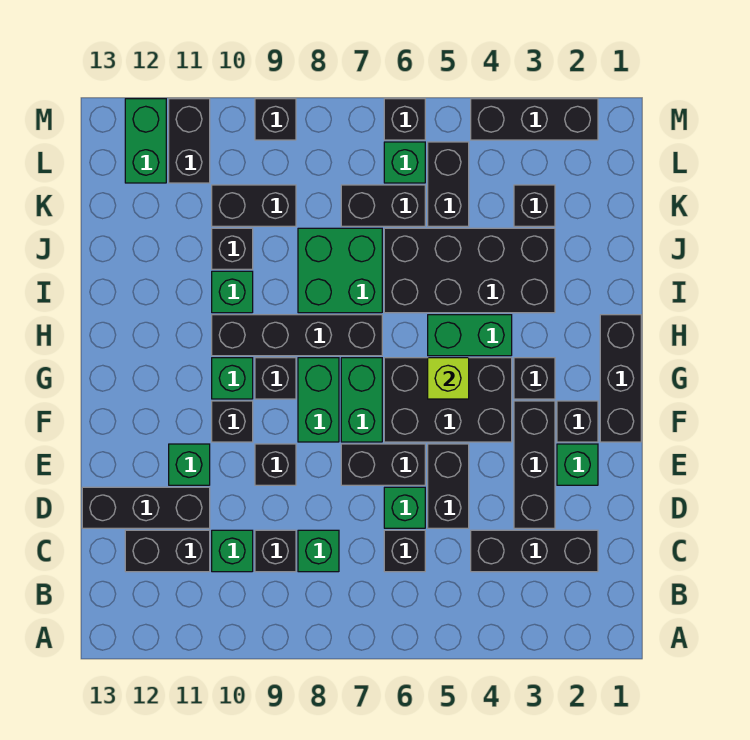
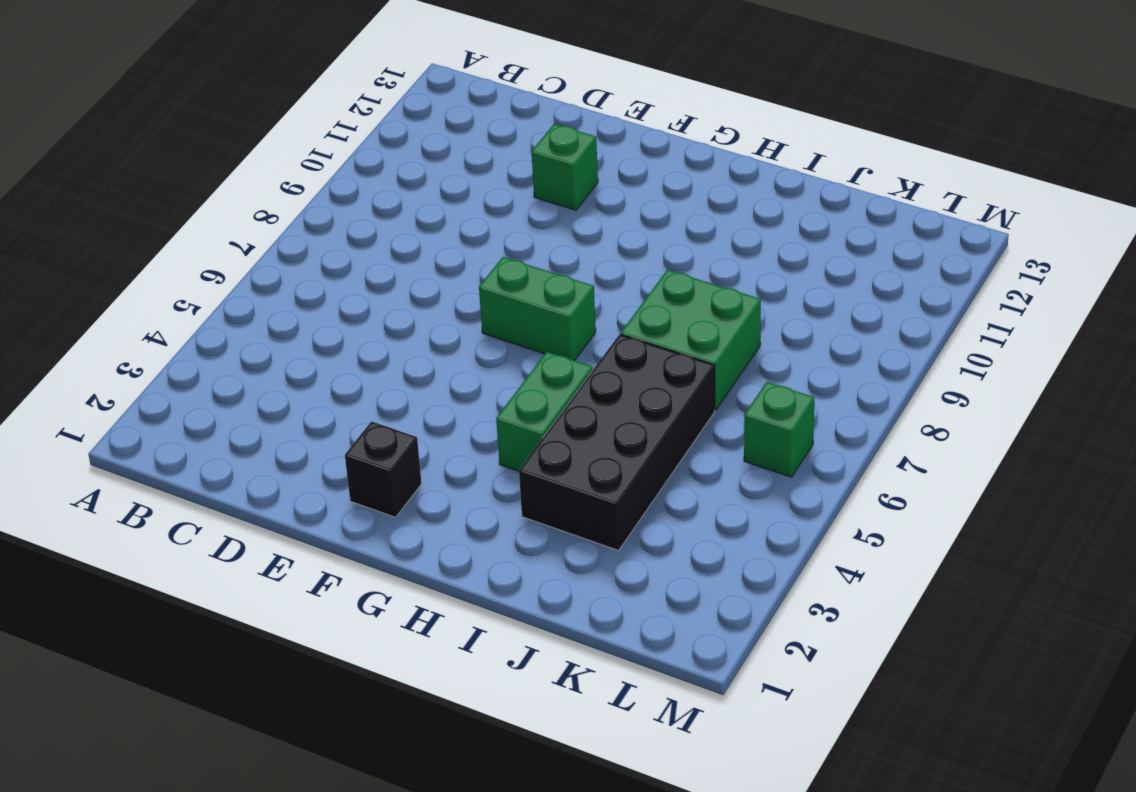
none -> black brick C2:C4 level 1
none -> black brick C6 level 1
none -> green brick C8 level 1
none -> black brick C9 level 1

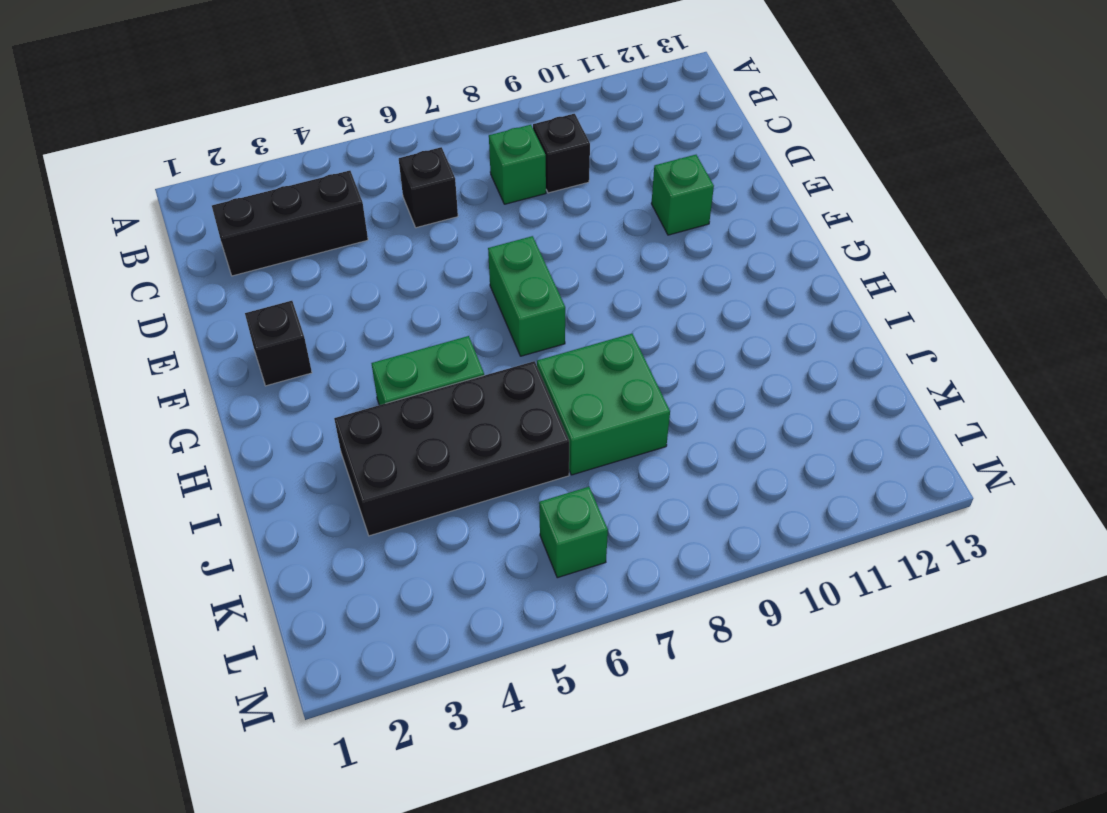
none -> green brick C10 level 1
none -> black brick C11:C12 level 1
none -> black brick D3:F3 level 1
none -> black brick D5:E5 level 1

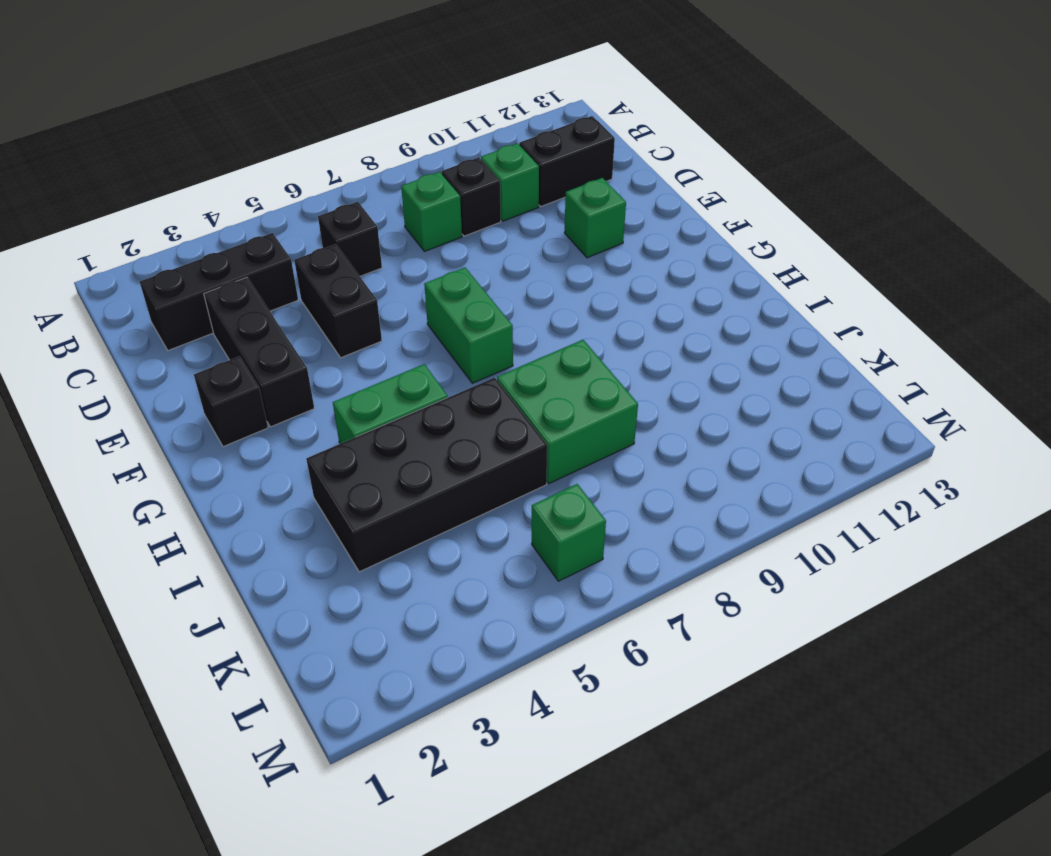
none -> green brick D6 level 1
none -> black brick D11:D13 level 1
none -> green brick E2 level 1
none -> black brick E6:E7 level 1

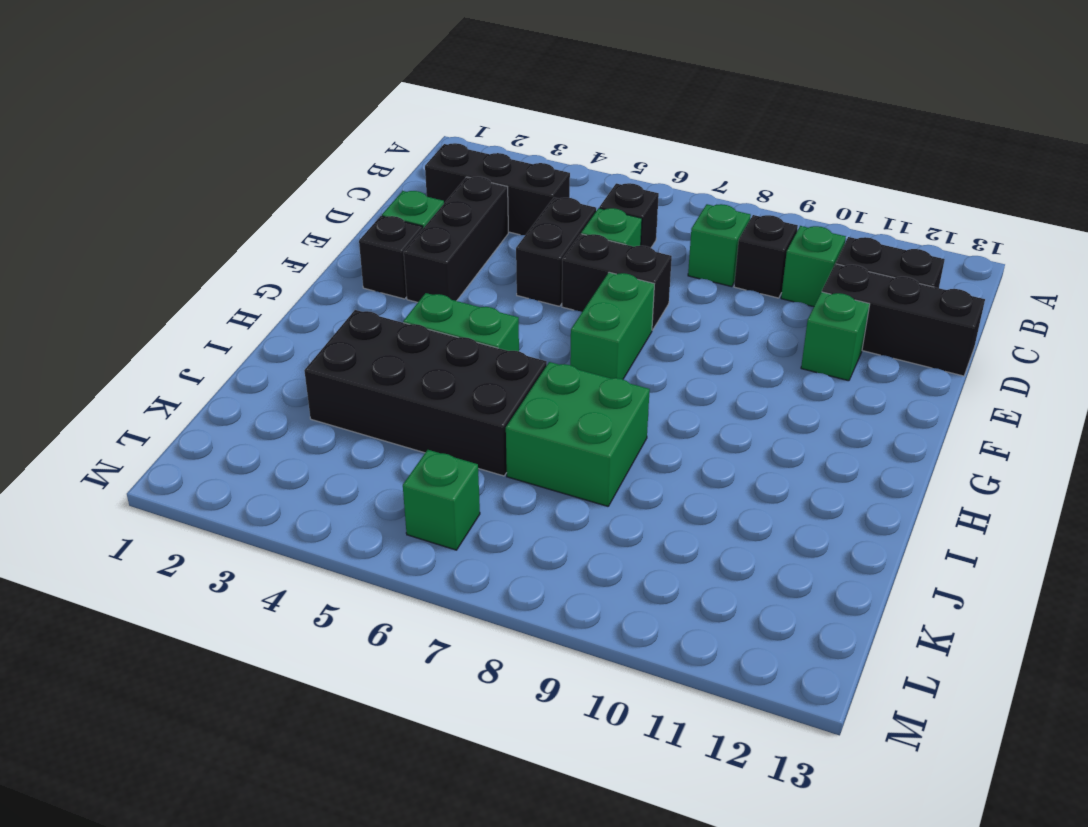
none -> black brick E9 level 1
none -> black brick F1:H1 level 1
none -> black brick F4:G6 level 1
none -> green brick F8:G8 level 1

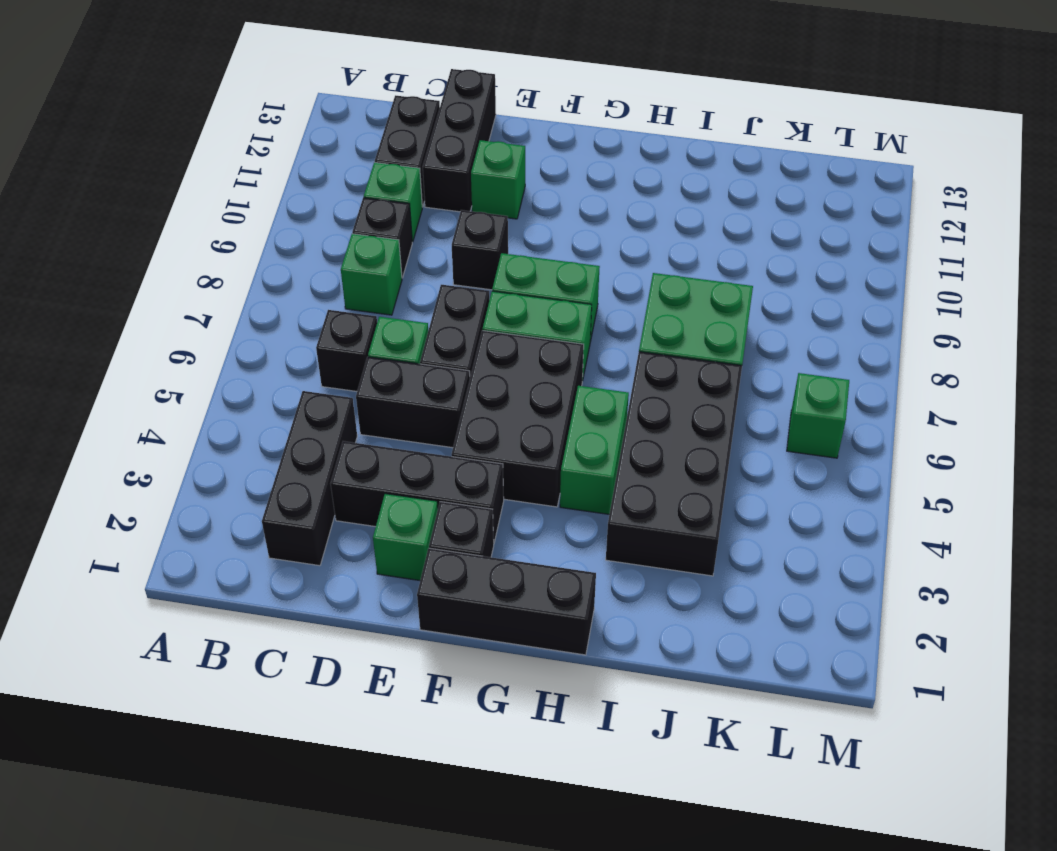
none -> black brick F10 level 1
none -> black brick G3 level 1
none -> black brick G9 level 1
none -> green brick G10 level 1

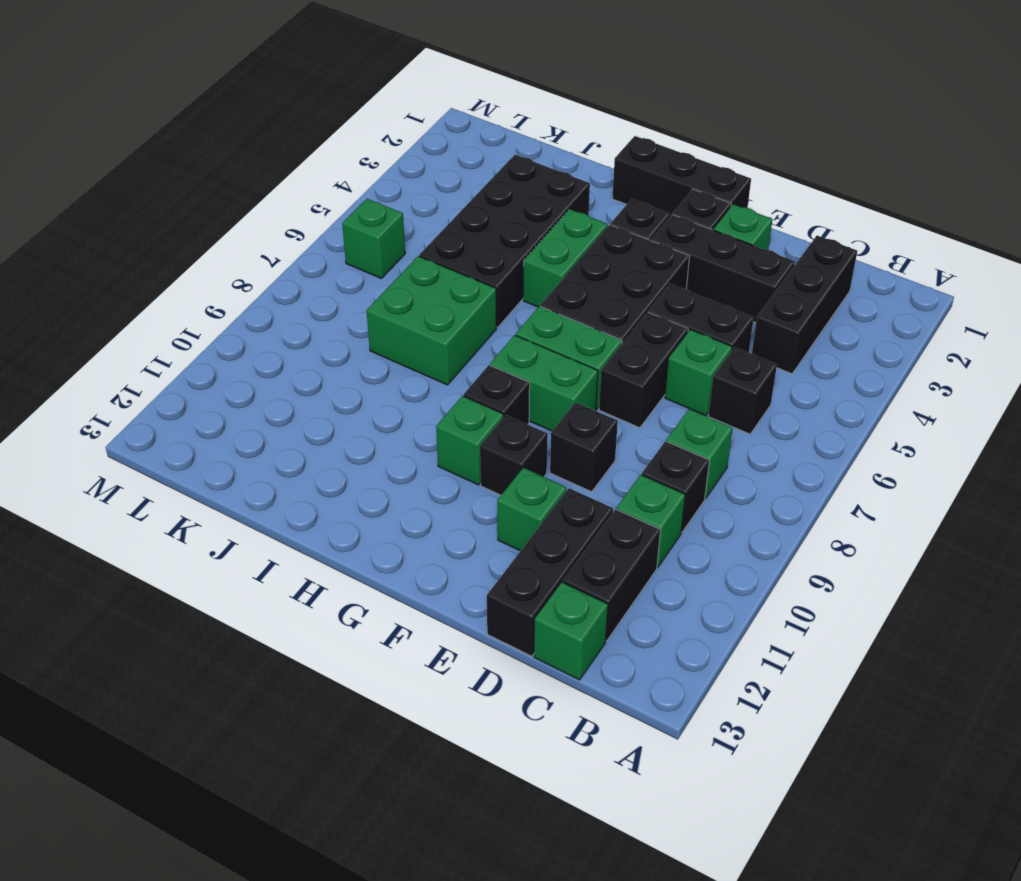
green brick C13 level 1 -> green brick I10 level 1
none -> black brick H7:H10 level 1
none -> black brick J10 level 1
none -> black brick K3 level 1
none -> black brick K5:L5 level 1

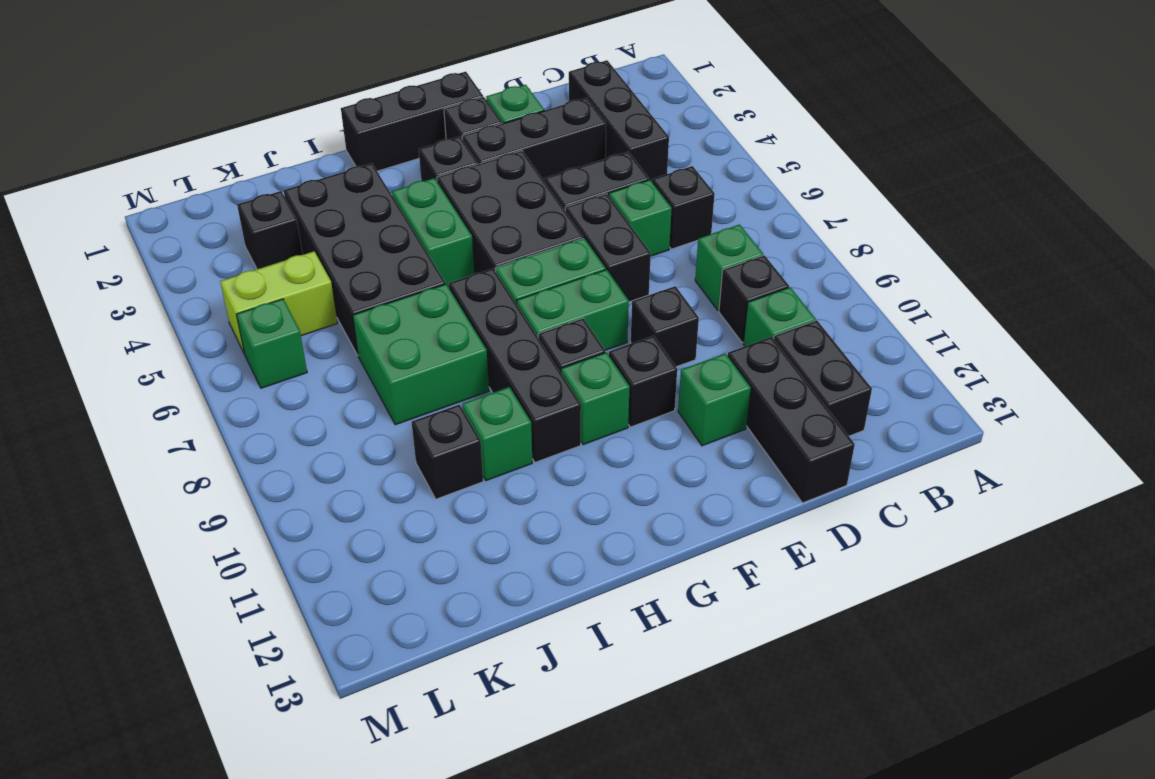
lime brick K5:L5 level 1 -> black brick K5:L5 level 1
none -> black brick K6:K7 level 1
none -> black brick K9:K10 level 1
none -> black brick L11:M11 level 1
none -> green brick L12:M12 level 1

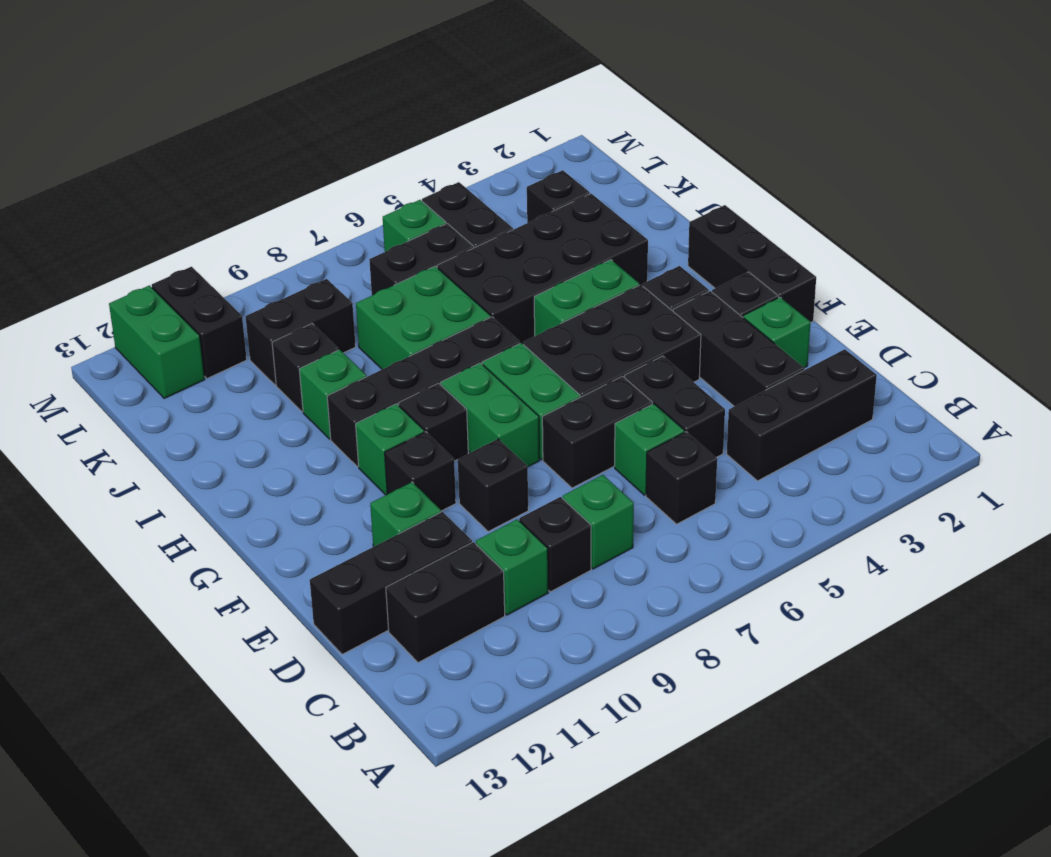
none -> black brick M2:M4 level 1
none -> black brick M6 level 1
none -> black brick M9 level 1
none -> lime brick G5 level 2

